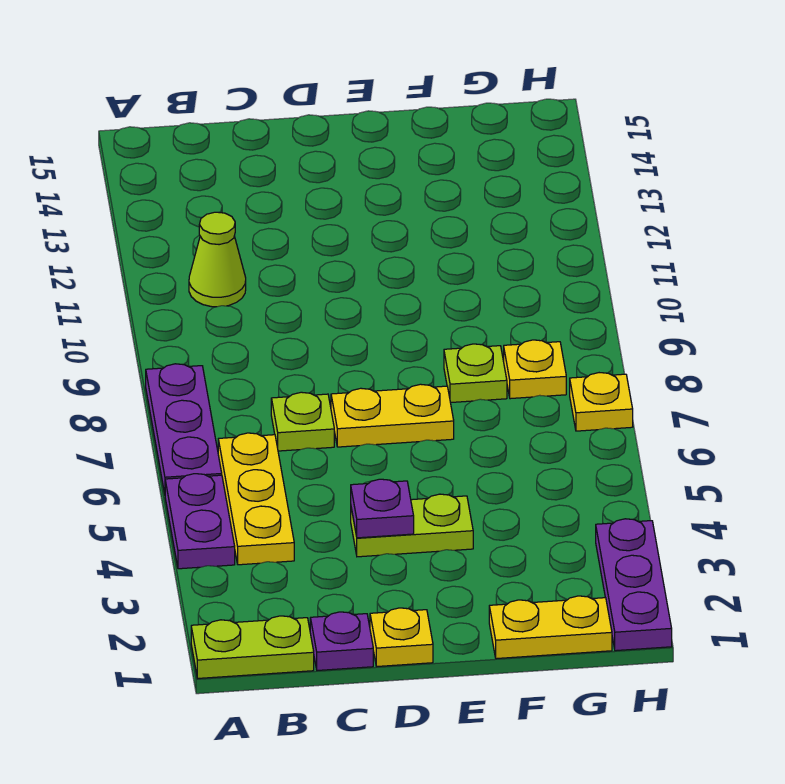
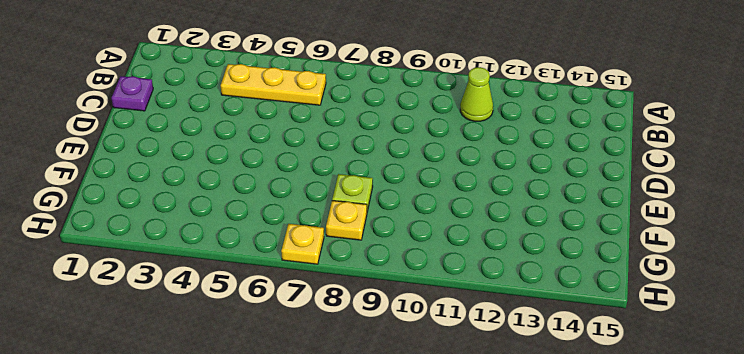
none -> lime plate A1:B1 level 1
none -> purple plate A4:A5 level 1
none -> purple plate A6:A8 level 1

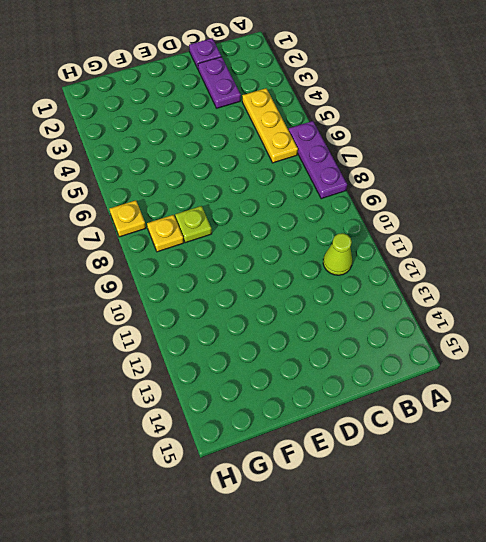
purple plate C2:C3 level 1 -> purple plate A4:A5 level 1
none -> lime plate A1:B1 level 1
none -> lime plate C7 level 1
none -> yellow plate D1 level 1

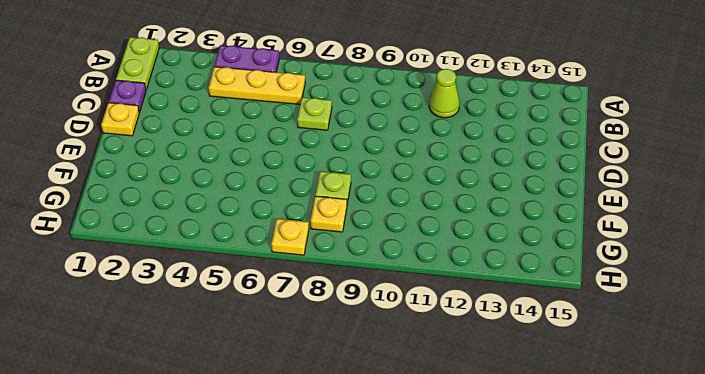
none -> purple plate A6:A8 level 1
none -> lime plate D4:E4 level 1
none -> yellow plate D7:E7 level 1

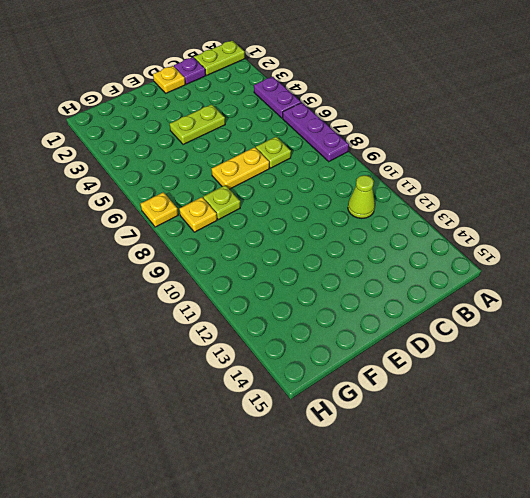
none -> yellow plate B4:B6 level 1
none -> yellow plate F1:G1 level 1
none -> purple plate H1:H3 level 1

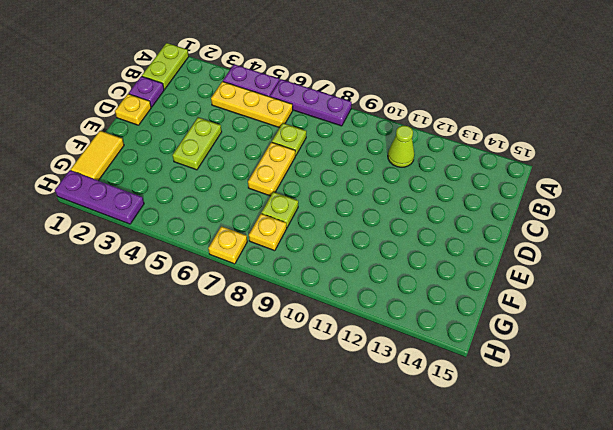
yellow tile F1:G1 level 1 -> yellow plate F1:G1 level 1
none -> purple plate D4 level 2

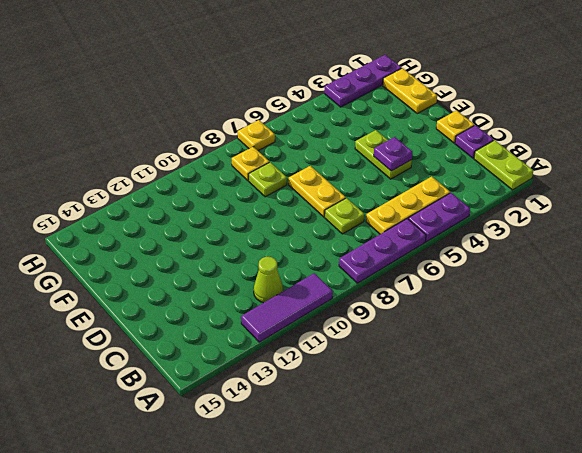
purple tile A10:A12 level 1 -> none

